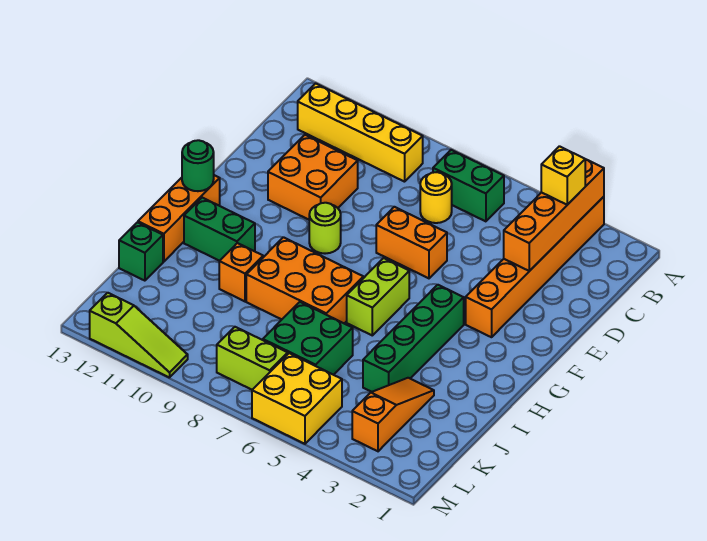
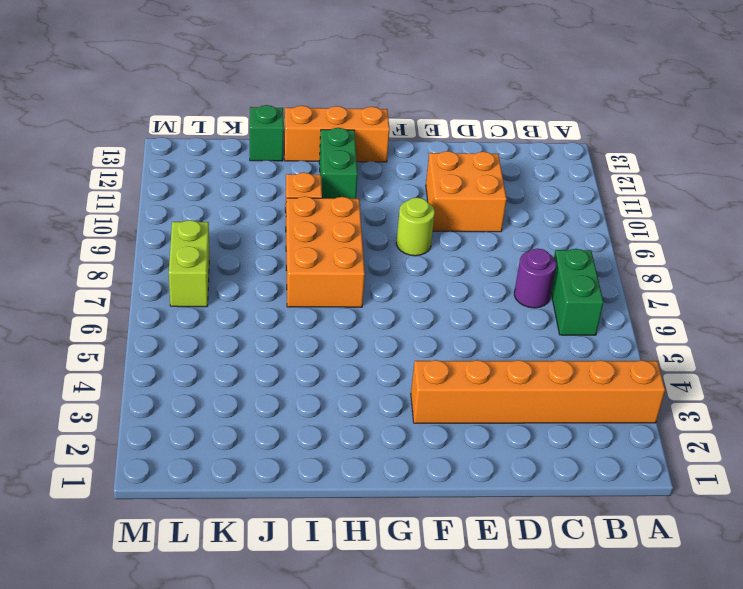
purple round brick C7 level 1 -> yellow round brick C7 level 1
none -> yellow brick B9:B12 level 1
none -> orange brick E6:E7 level 1
none -> green brick G4:J4 level 1

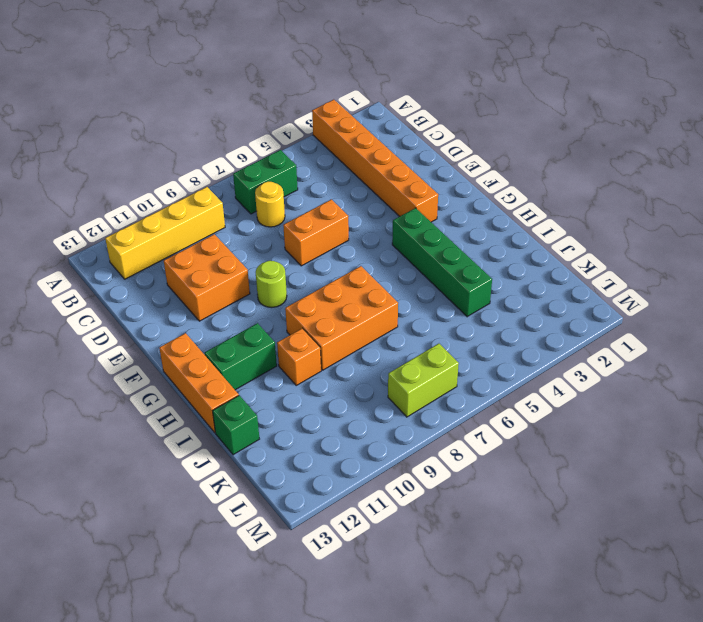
none -> lime brick G6:H6 level 1
none -> orange slope J3:L3 level 1 top L
none -> green brick J6:K7 level 1

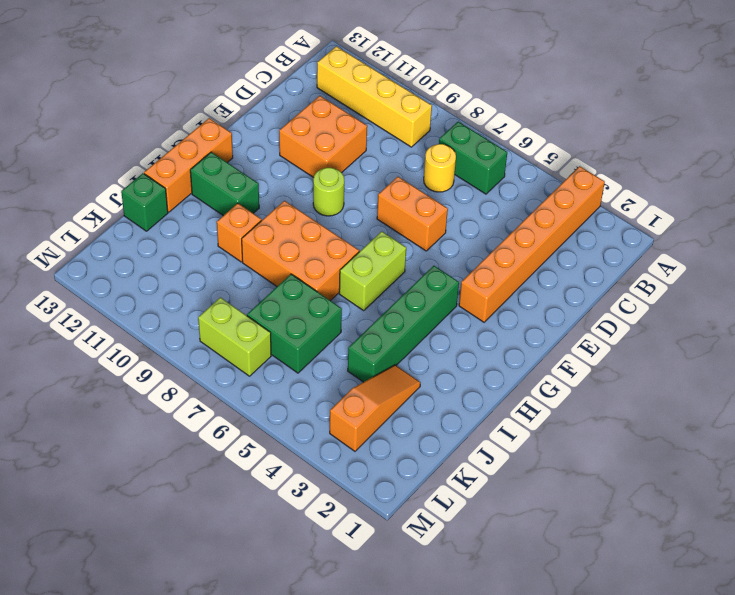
none -> yellow brick L5:M6 level 1
none -> lime slope M10:M12 level 1 top 12
none -> orange brick A3:D3 level 2

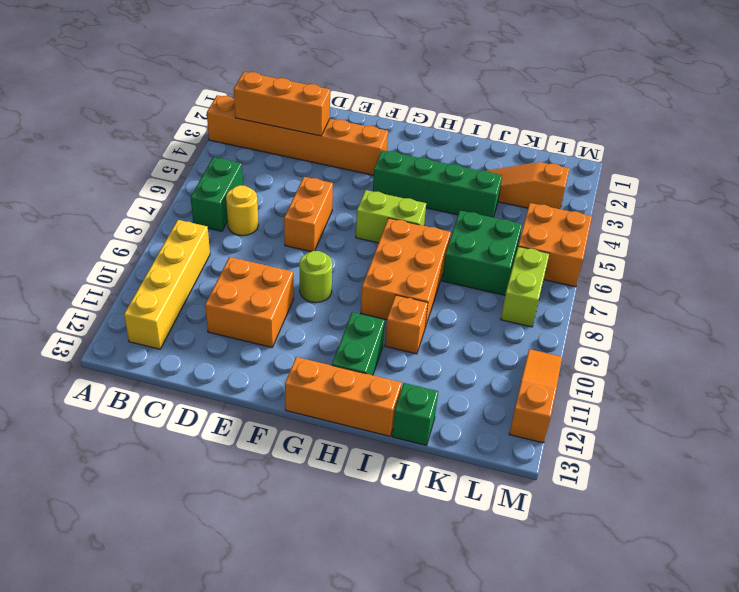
orange brick B3:D3 level 2 -> orange brick A3:D3 level 2
orange brick L5:M6 level 1 -> yellow brick L5:M6 level 1
orange slope M10:M12 level 1 top 12 -> lime slope M10:M12 level 1 top 12
none -> green round brick G13 level 2
none -> yellow brick B3 level 3

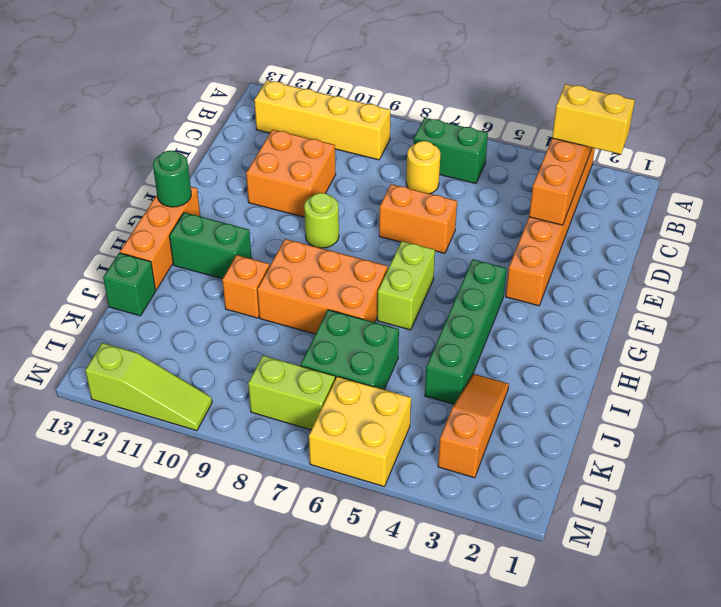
yellow brick B2:B3 level 3 -> yellow brick B3 level 3

